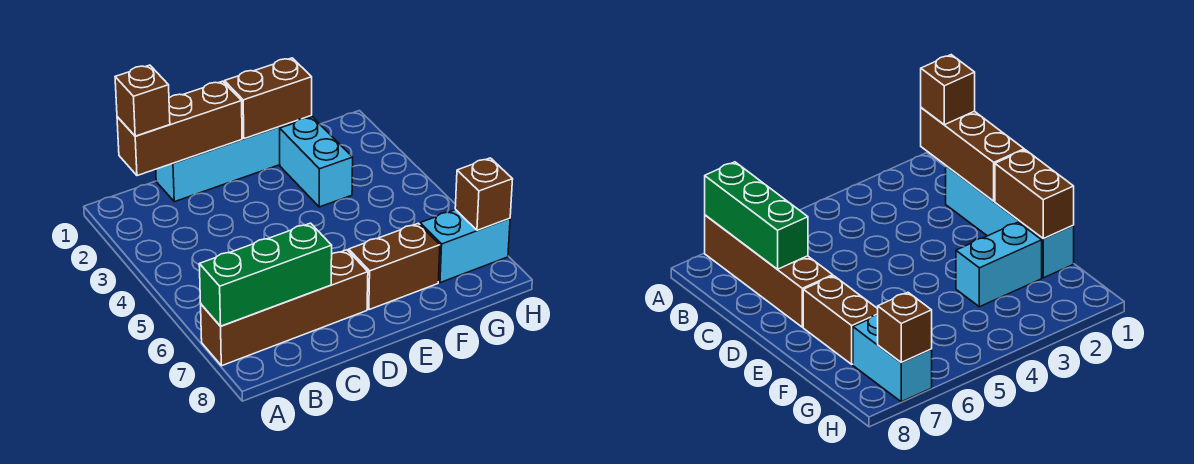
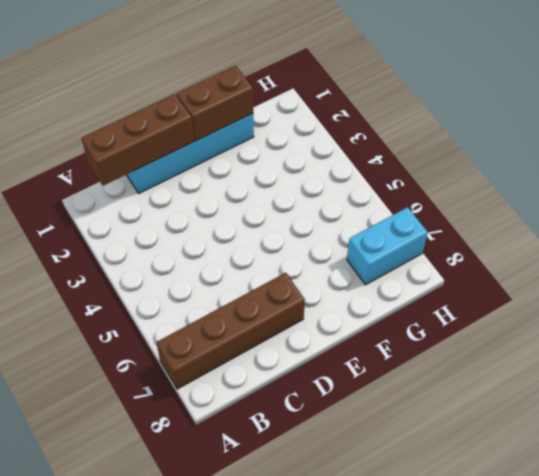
none -> brown brick E7:F7 level 1
none -> cyan brick F2:F3 level 1

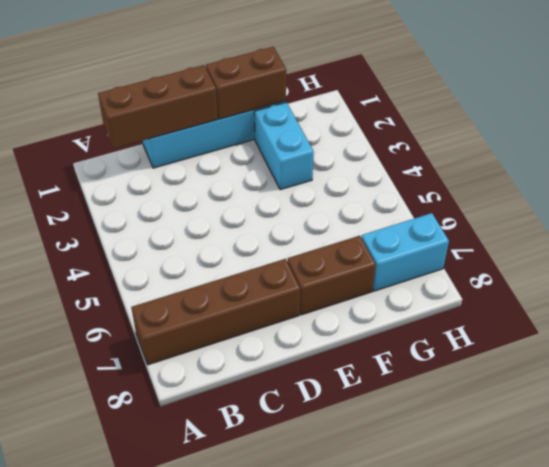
none -> green brick A7:C7 level 2
none -> brown brick H7 level 2

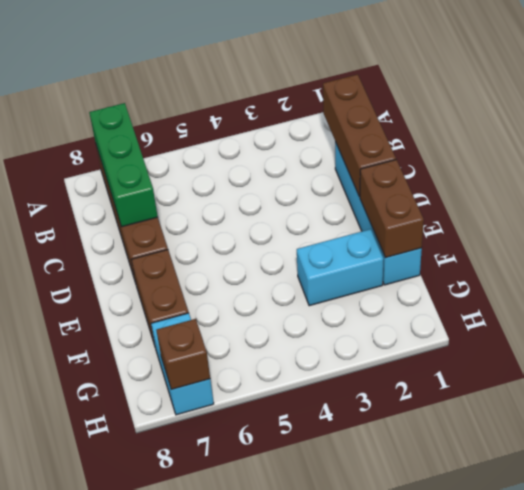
none -> brown brick B1 level 3

